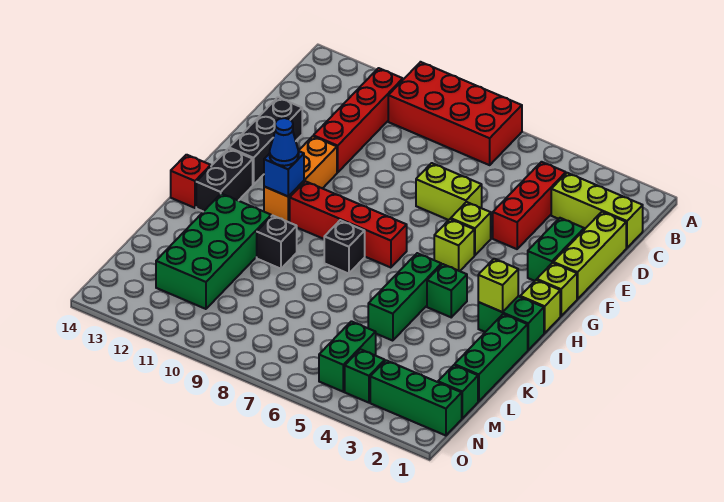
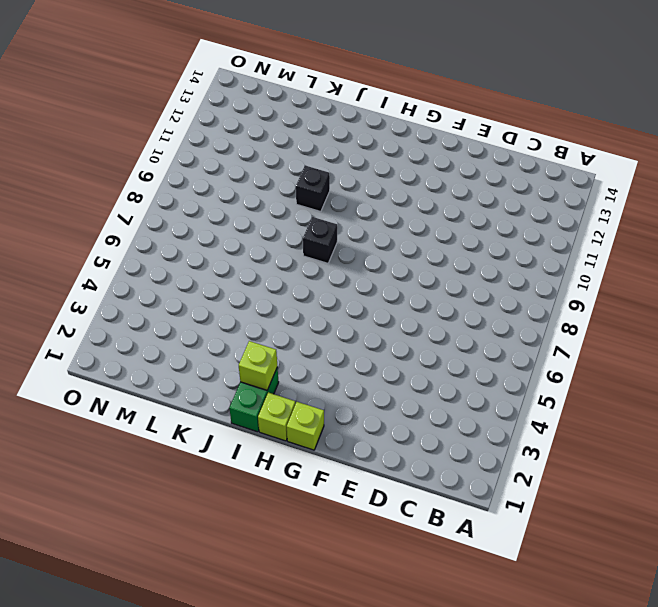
none -> red brick A7:B10 level 1
none -> red brick B11:E11 level 1
none -> lime brick C1:C3 level 1
none -> red brick C4:E4 level 1

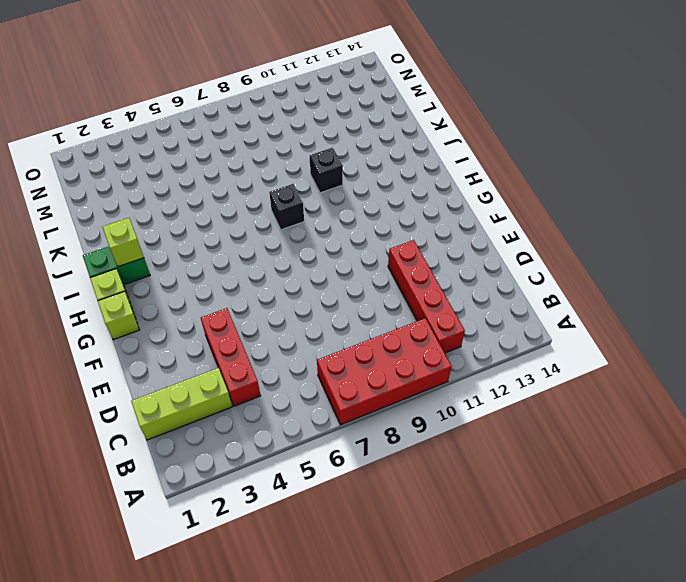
none -> lime brick D1:F1 level 1
none -> green brick E2:F2 level 1
none -> lime brick E6:E7 level 1
none -> black brick E13:G13 level 1

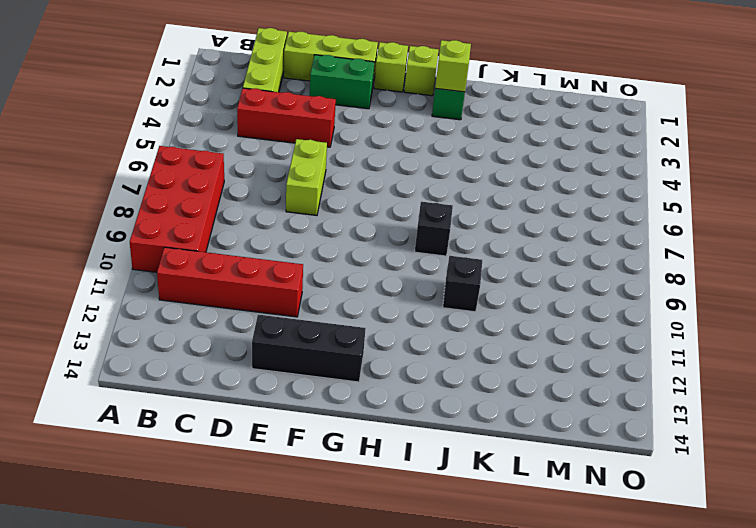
none -> lime brick F5 level 1
none -> orange brick F11:H11 level 1
none -> lime brick G5 level 1
none -> red brick H7:H10 level 1

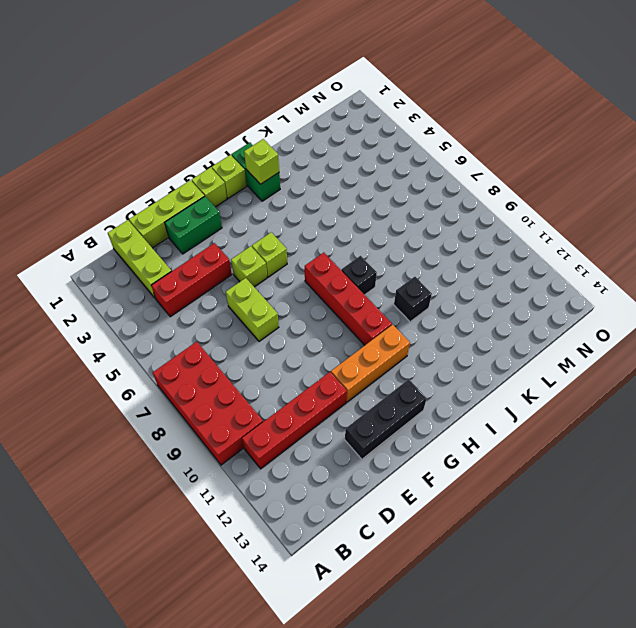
none -> black brick H13:I13 level 1
none -> green brick I4 level 1
none -> green brick I5:K5 level 1
none -> red brick I14 level 1

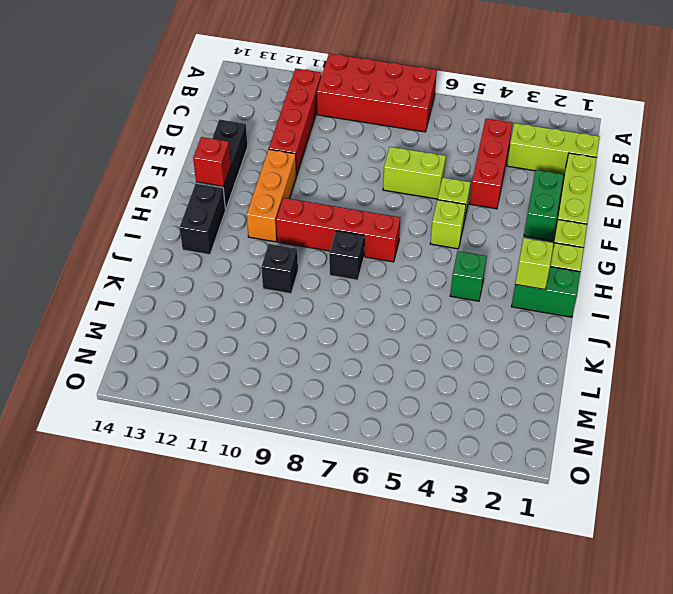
red brick G13 level 2 -> red brick I14 level 1
none -> green brick I5:K5 level 1
none -> green brick J1:L1 level 1
none -> green brick J11:M12 level 1
none -> green brick M1 level 1

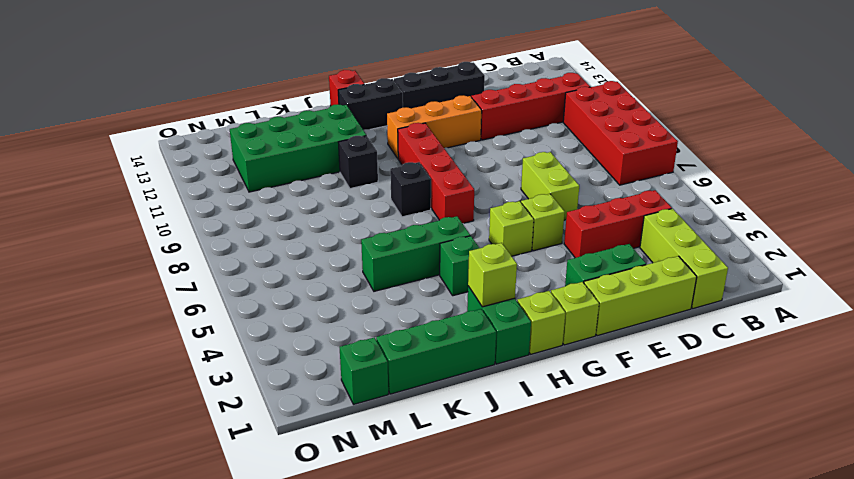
none -> green brick M5:N5 level 1
none -> green brick N1:N3 level 1
none -> green brick N4 level 1
none -> blue brick H11 level 2

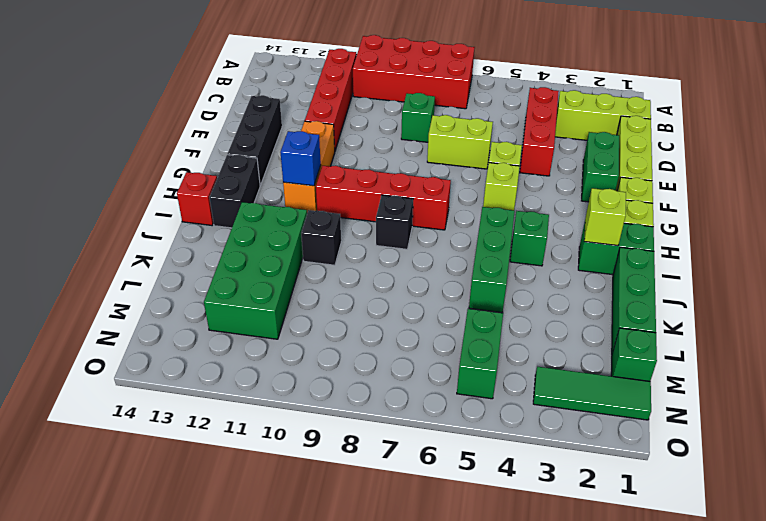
green brick D8 level 1 -> green brick N4 level 1
green tile N1:N3 level 1 -> green brick N1:N3 level 1
none -> blue cone H11 level 3

